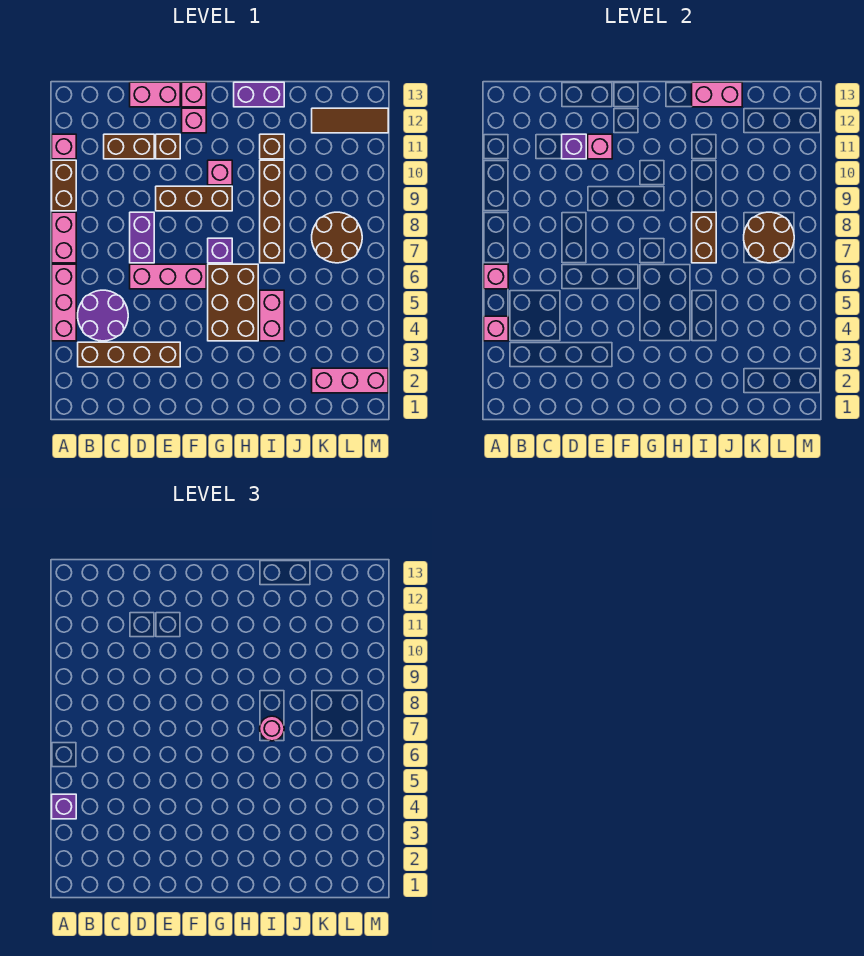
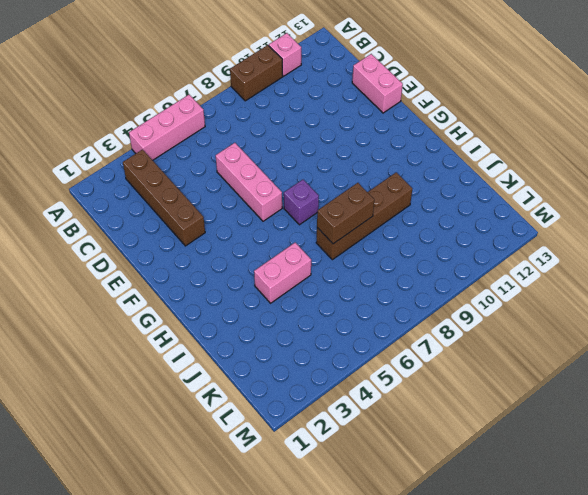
none -> pink brick A7:A8 level 1
none -> purple round brick B4:C5 level 1
none -> brown brick C11:D11 level 1
none -> purple brick D7:D8 level 1

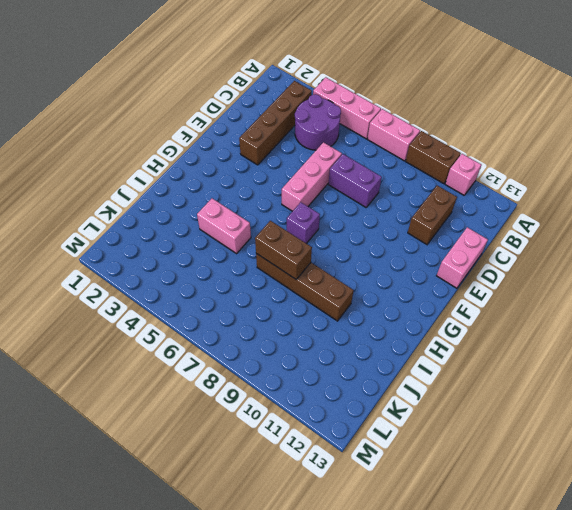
none -> brown brick E9:G9 level 1
none -> brown brick E11 level 1
none -> pink brick F12 level 1
none -> pink brick F13 level 1

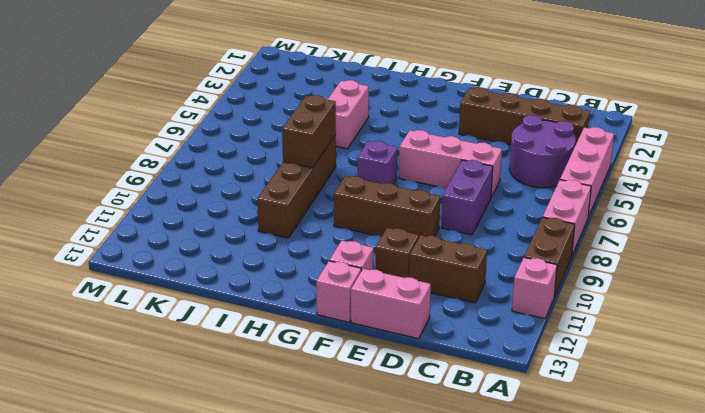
none -> brown brick G4:H6 level 1
none -> pink brick G10 level 1
none -> purple brick H13:I13 level 1
none -> brown brick I11 level 1

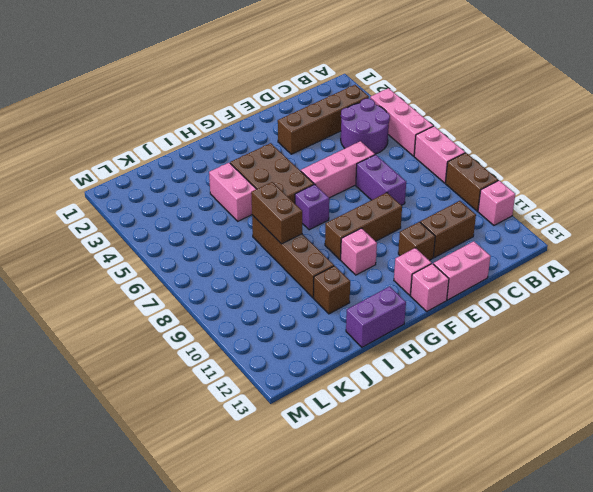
none -> pink brick K2:M2 level 1
none -> brown round brick K7:L8 level 1
none -> brown tile K12:M12 level 1
none -> pink brick A4 level 2

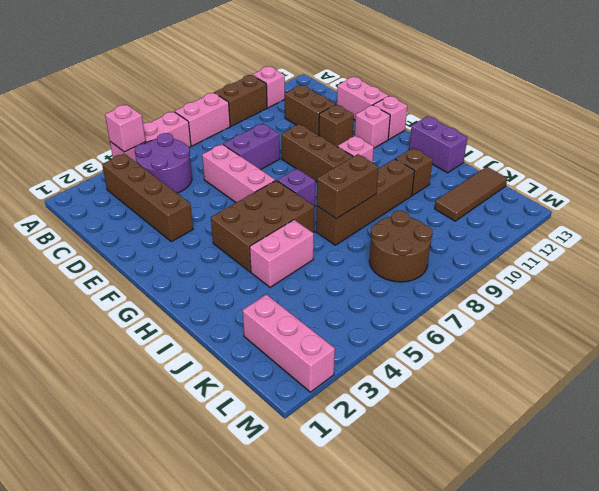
brown tile K11:K13 level 1 -> brown tile K12:M12 level 1
none -> pink brick A6 level 2
none -> purple brick D11 level 2
none -> pink brick E11 level 2
none -> pink brick I13:J13 level 2

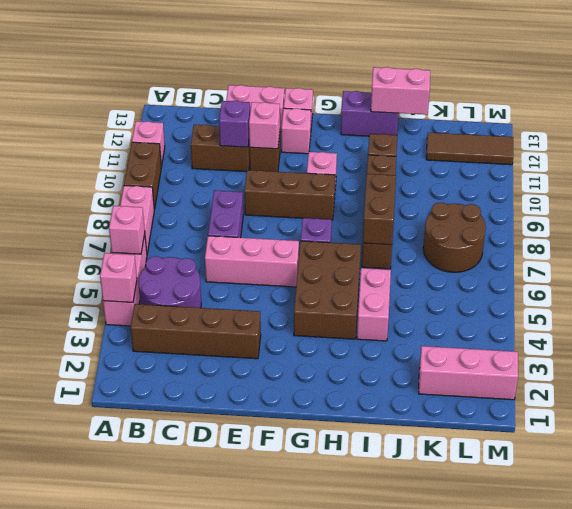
none -> brown round brick K7:L8 level 2
none -> purple brick A4 level 3
none -> pink round brick I7 level 3

